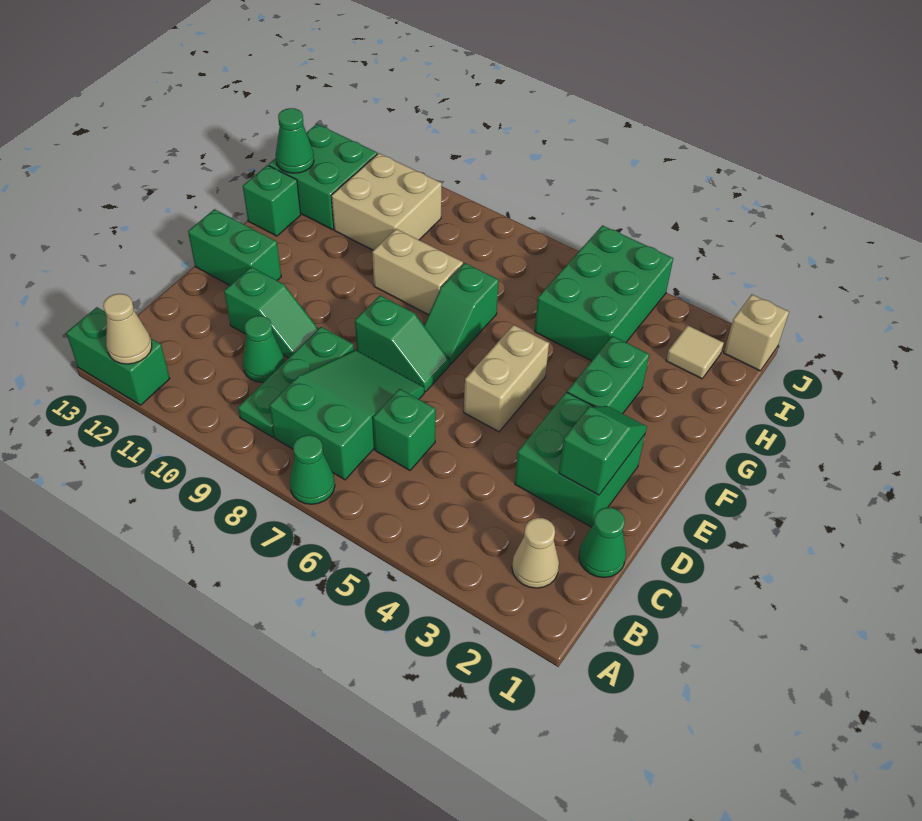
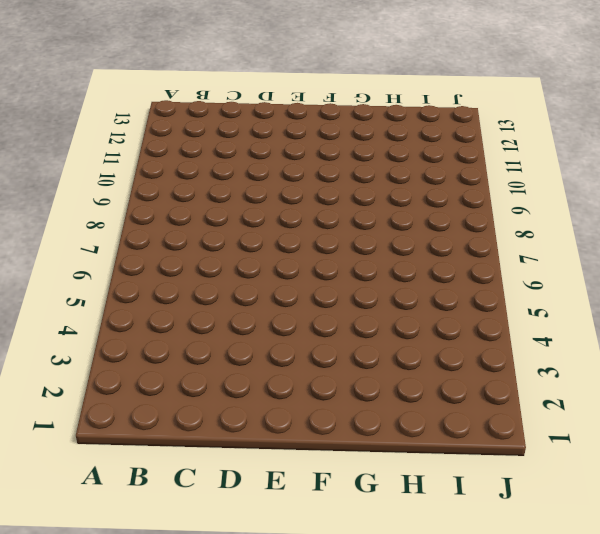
none -> green cone A7 level 1
none -> green brick A12:A13 level 1
none -> tan cone B2 level 1

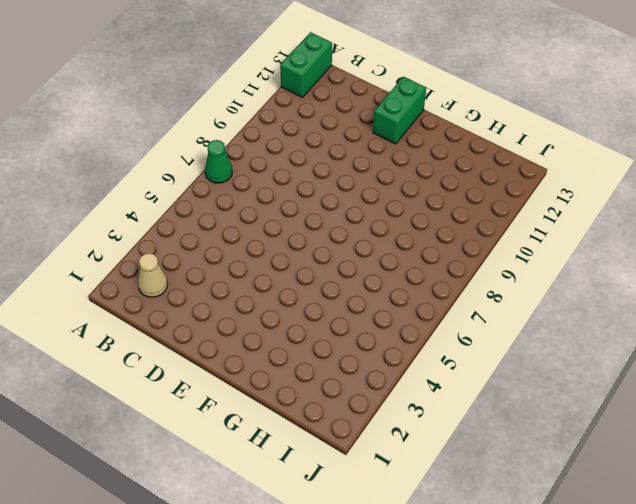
none -> green slope B7:D8 level 1 top B
none -> green plate B9:D9 level 1
none -> green cone C1 level 1

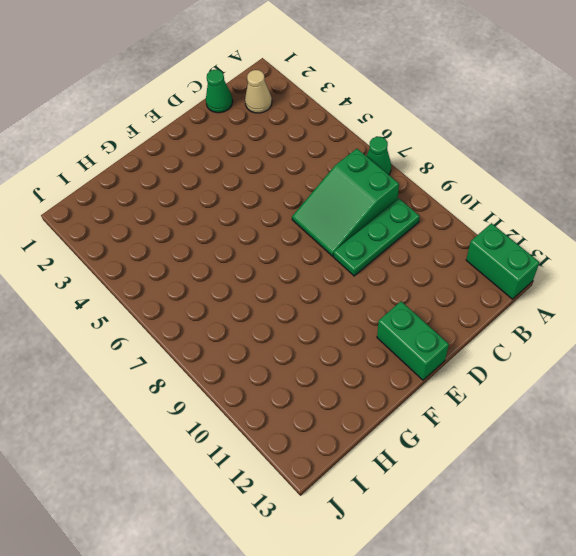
none -> green brick C6 level 1
none -> green cone C10 level 1
none -> green brick D2:E3 level 1

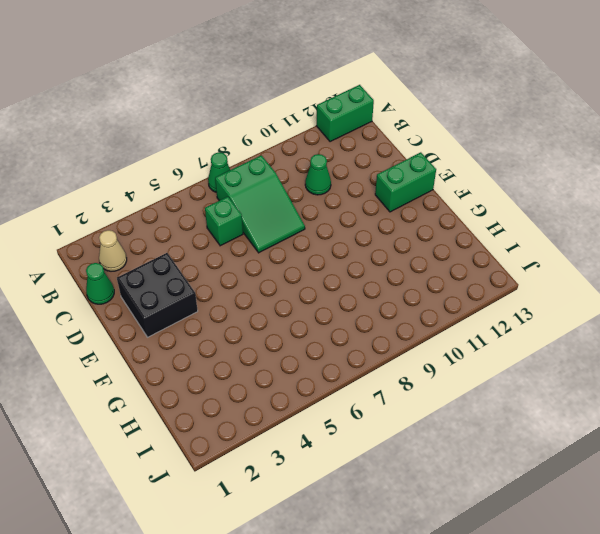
black brick D2:E3 level 1 -> green brick D2:E3 level 1
none -> green plate B9:D9 level 1
none -> green slope D10:D11 level 1 top 11
none -> tan brick E5:F5 level 1

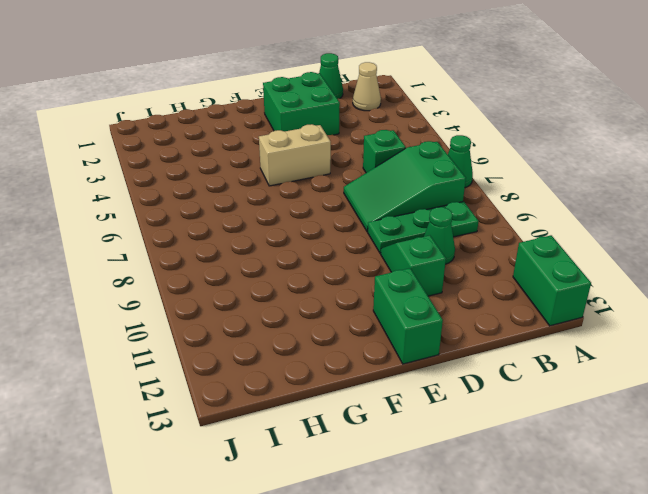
none -> green slope E7:E8 level 1 top 8
none -> green brick F3:G3 level 1
none -> green slope F7:G7 level 1 top G

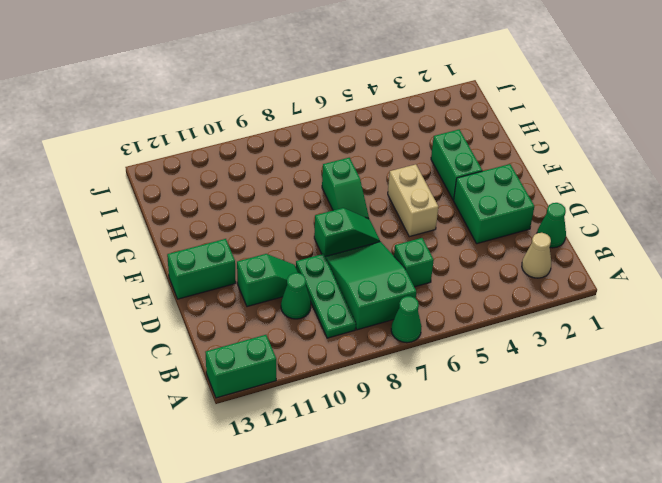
none -> tan brick G8:G9 level 1
none -> green brick G13 level 1
none -> green brick H4:J5 level 1

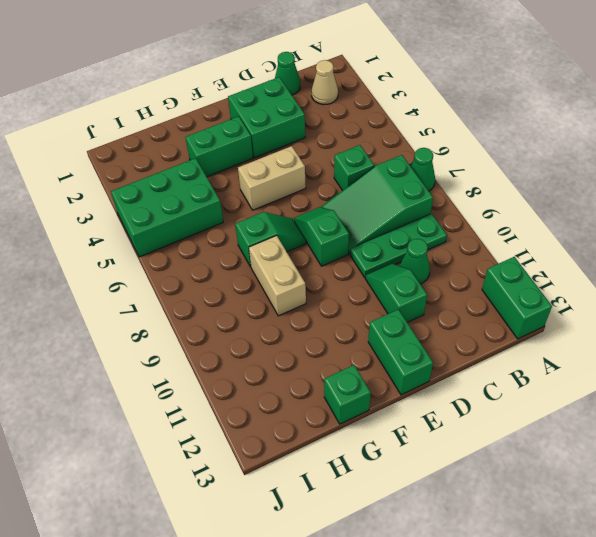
none -> tan brick H10:I11 level 1
none -> green brick H12:I13 level 1
none -> tan tile I2 level 1

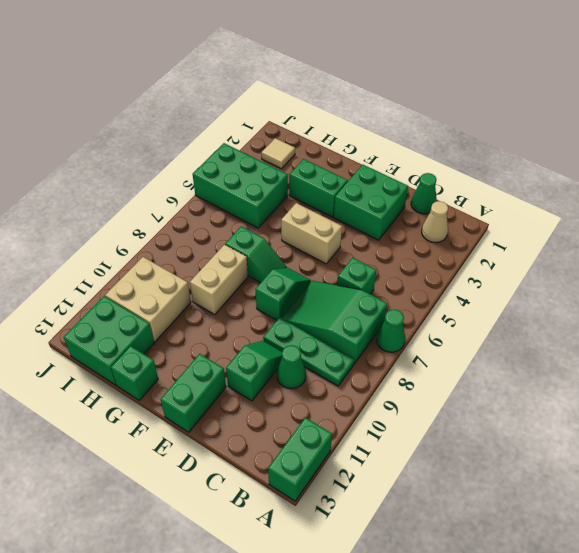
none -> tan brick J1 level 1
none -> tan cone A12 level 2
none -> green slope D2:E2 level 2 top D

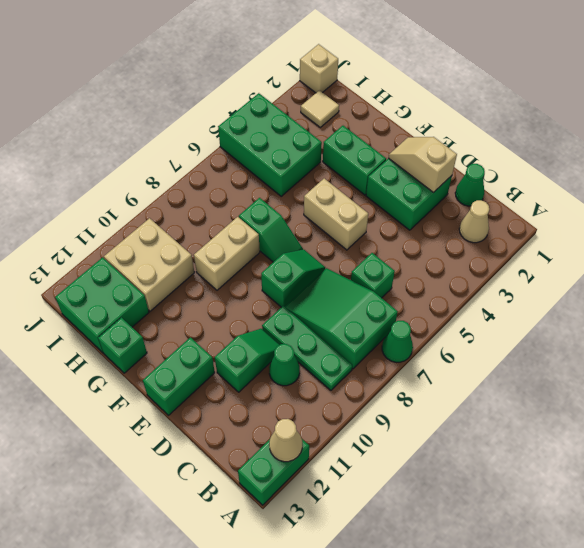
tan slope D2:E2 level 2 top D -> green slope D2:E2 level 2 top D
none -> green cone H13 level 2

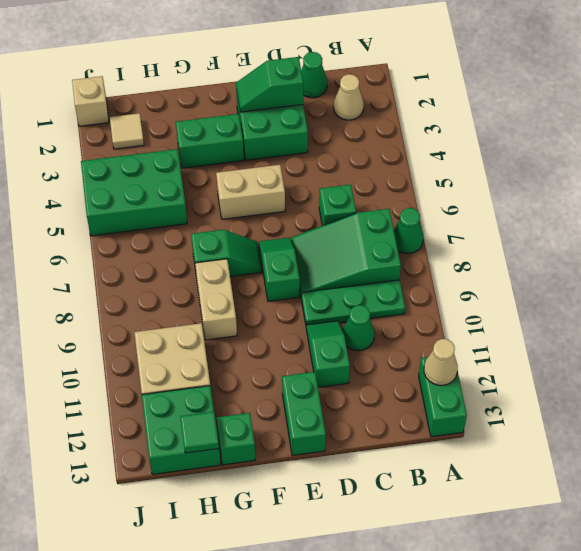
green tile H13 level 2 -> green cone H13 level 2

